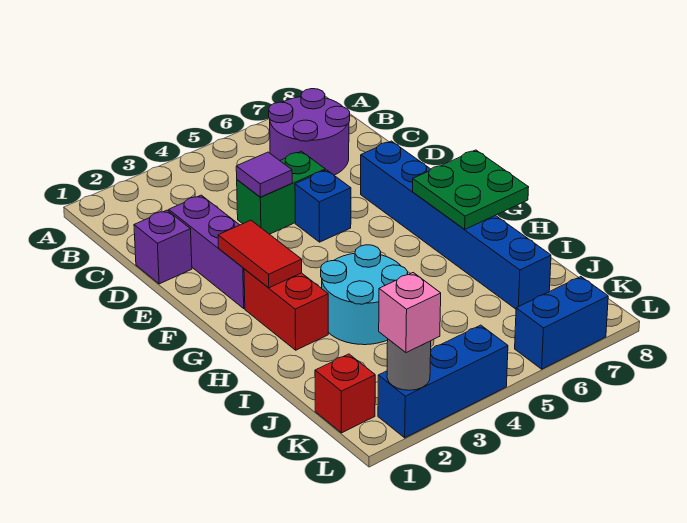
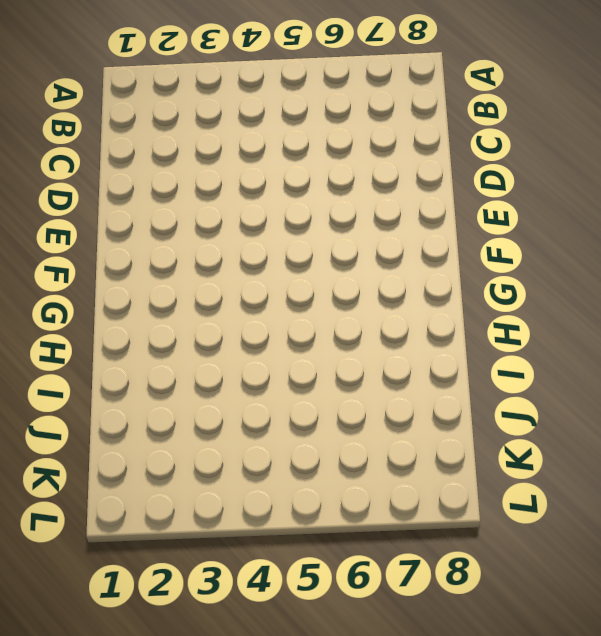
none -> purple round brick B6:C7 level 1
none -> purple brick D1 level 1
none -> purple brick D2:F2 level 1

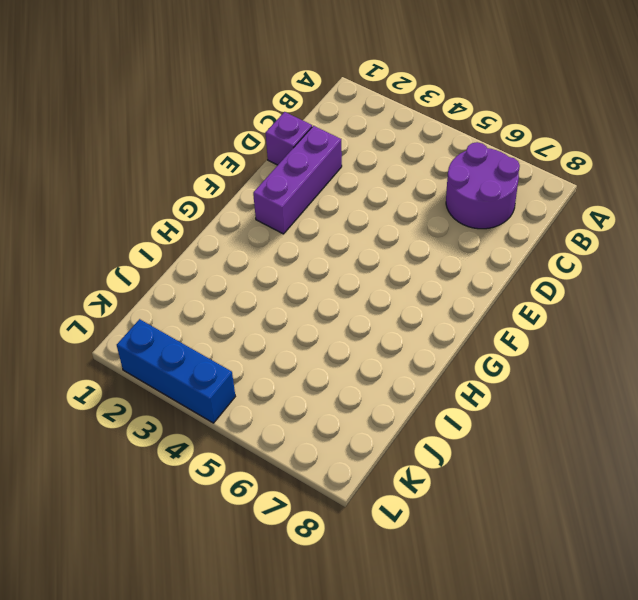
none -> green brick D4:D5 level 1
none -> blue brick E5 level 1
none -> blue brick E7:J7 level 1

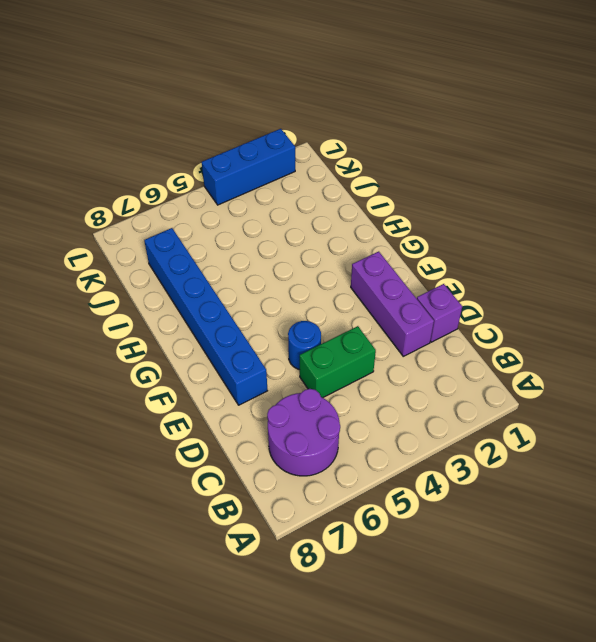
blue round brick E5 level 1 -> blue brick E5 level 1
none -> red brick G2:H2 level 1
none -> cyan round brick H3:I4 level 1
none -> red brick K1 level 1

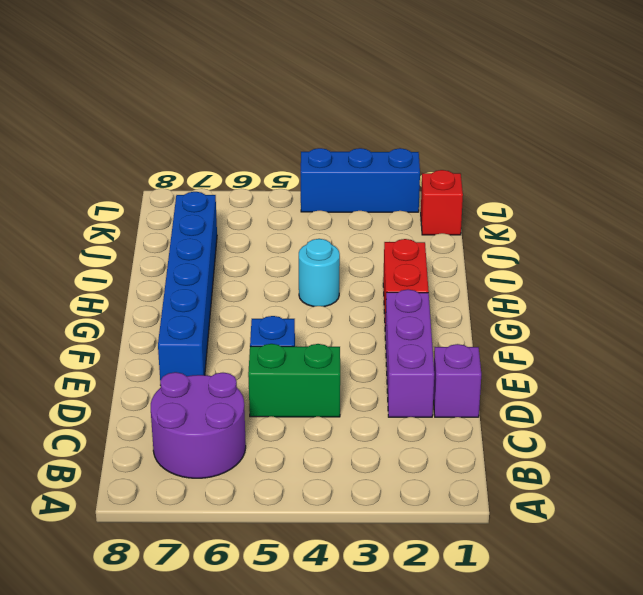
cyan round brick H4 level 1 -> cyan round brick H3:I4 level 1
none -> blue brick L6:L7 level 1
none -> purple tile D4 level 2
none -> red tile F2:G2 level 2

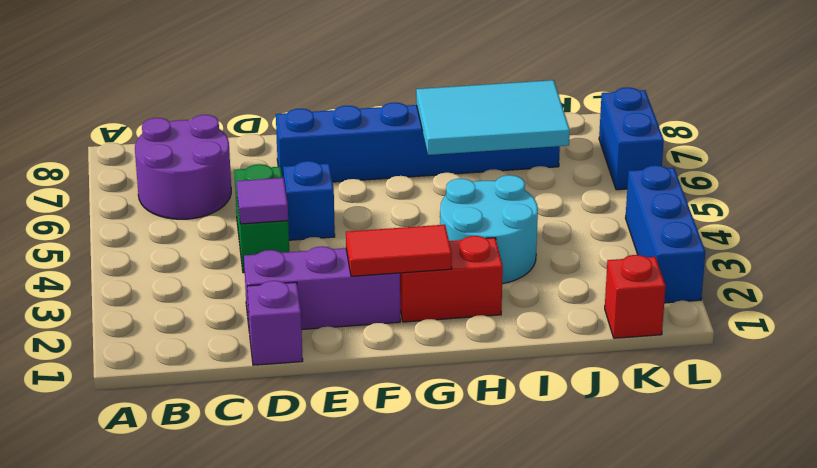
cyan tile H6:J7 level 2 -> green plate G7:H8 level 2
none -> grey round brick L2 level 2
none -> pink brick L2 level 3

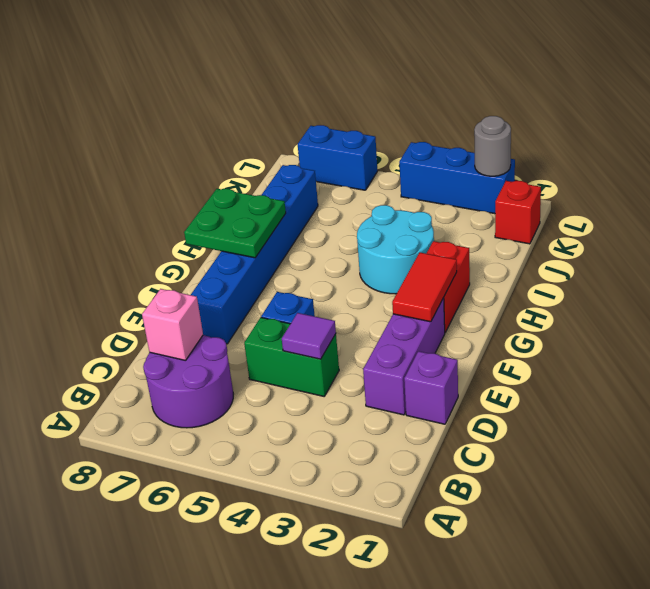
pink brick C7 level 2 -> pink brick L2 level 3

